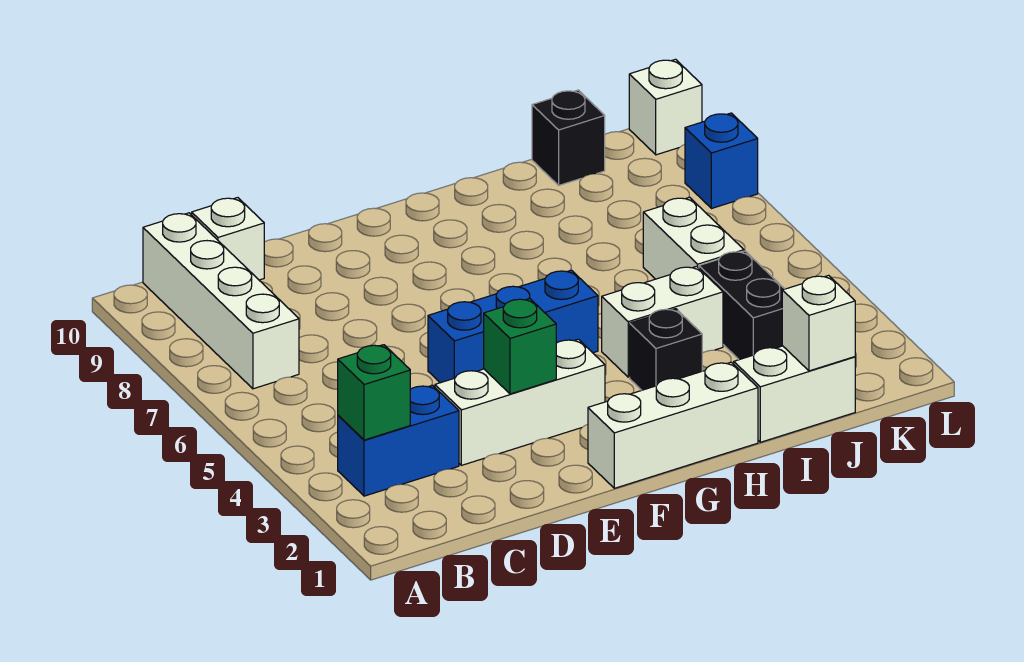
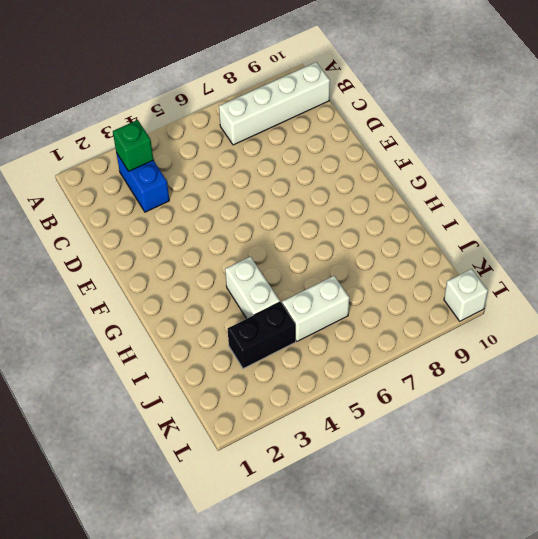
none -> white brick C10 level 1
none -> white brick D3:F3 level 1
none -> blue brick E5:G5 level 1

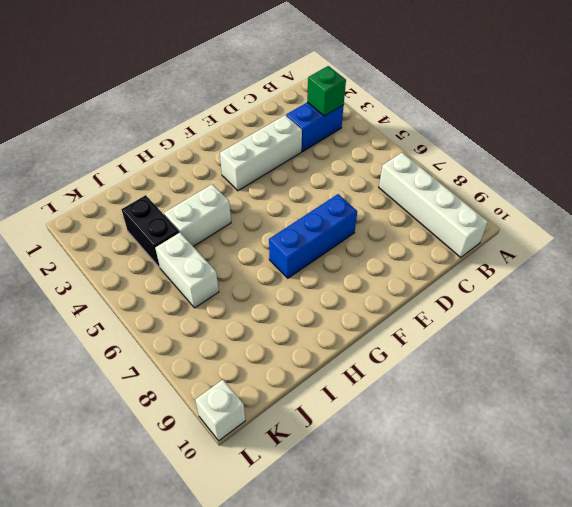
blue brick E7:G7 level 1 -> blue brick E5:G5 level 1
none -> white brick C10 level 1
none -> white brick F1:H1 level 1
none -> black brick H3 level 1

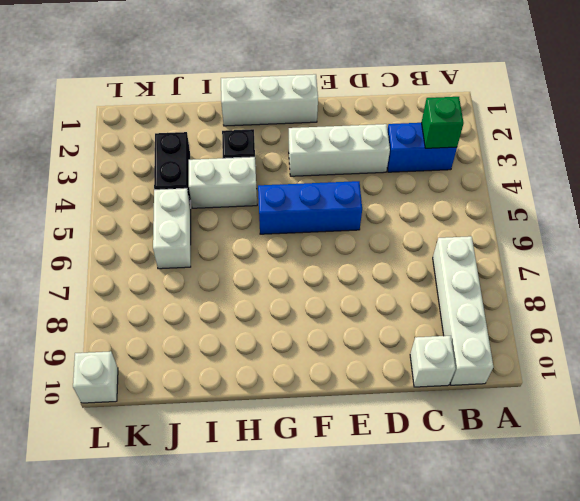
none -> white brick I1:J1 level 1
none -> black brick J10 level 1
none -> blue brick L8 level 1

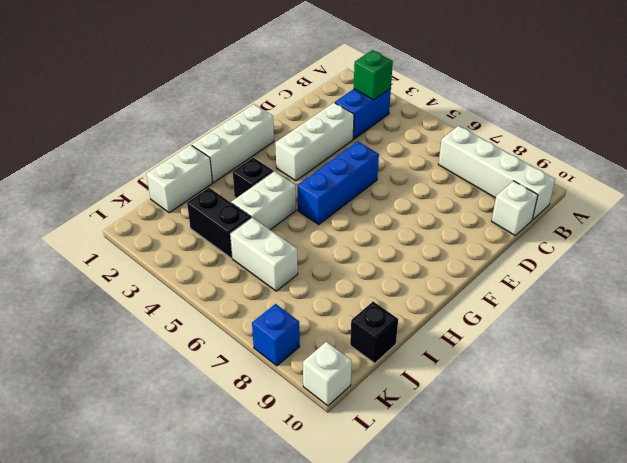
none -> green brick E3 level 2
none -> white brick J1 level 2

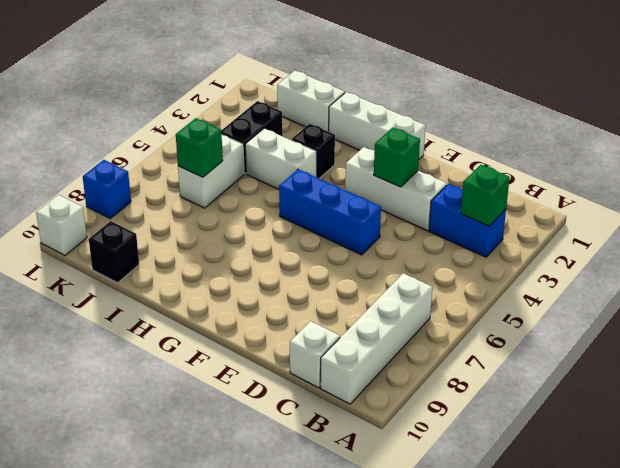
green brick J6 level 2 -> none
none -> white brick J1 level 2

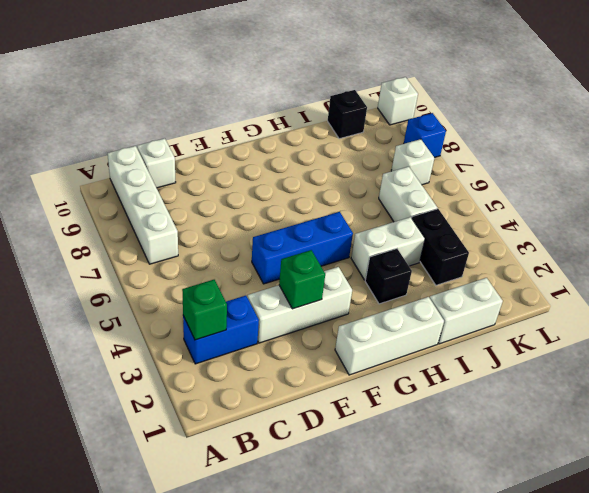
white brick K7 level 1 -> white brick J1 level 2

